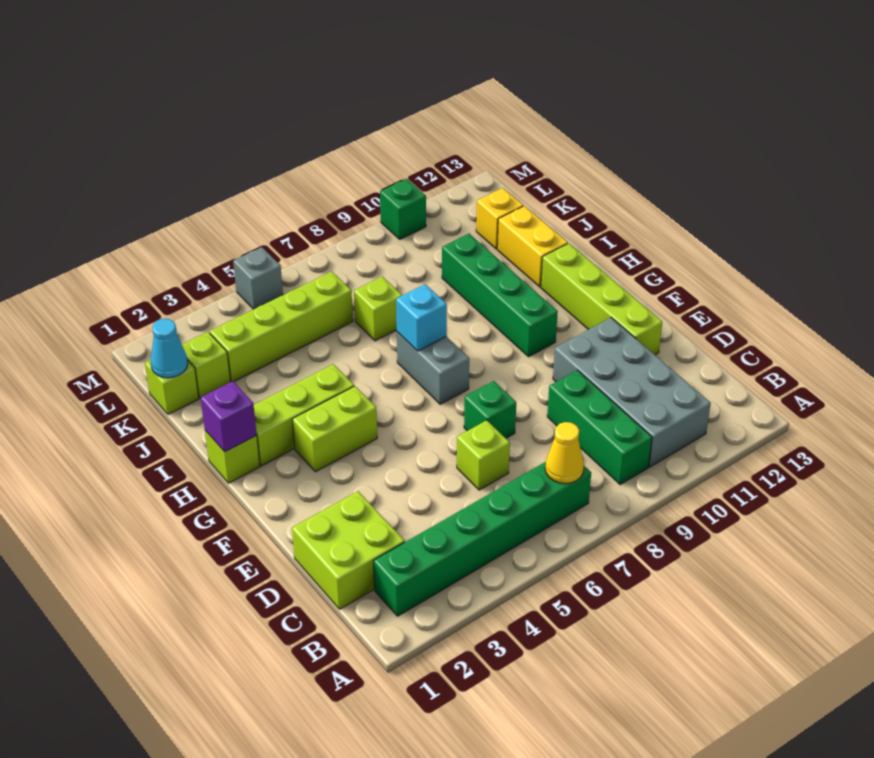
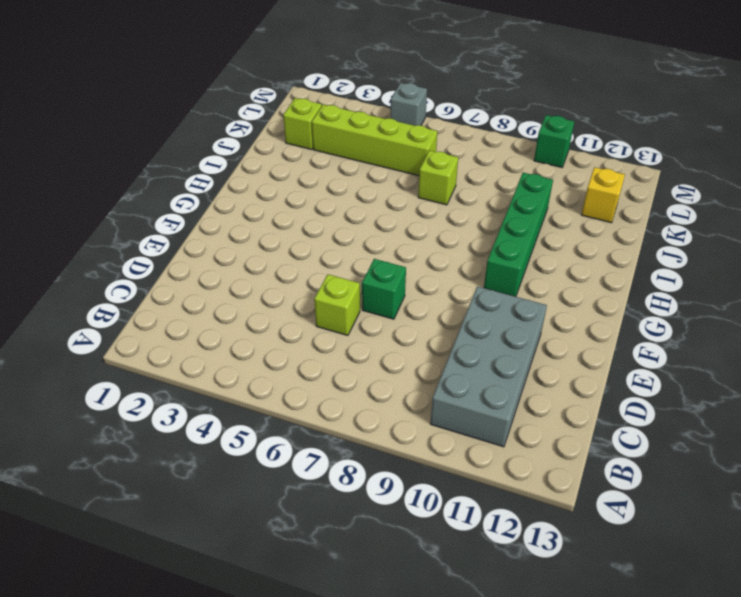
none -> green brick B2:B7 level 1
none -> green brick B9:D9 level 1
none -> lime brick C1:D2 level 1

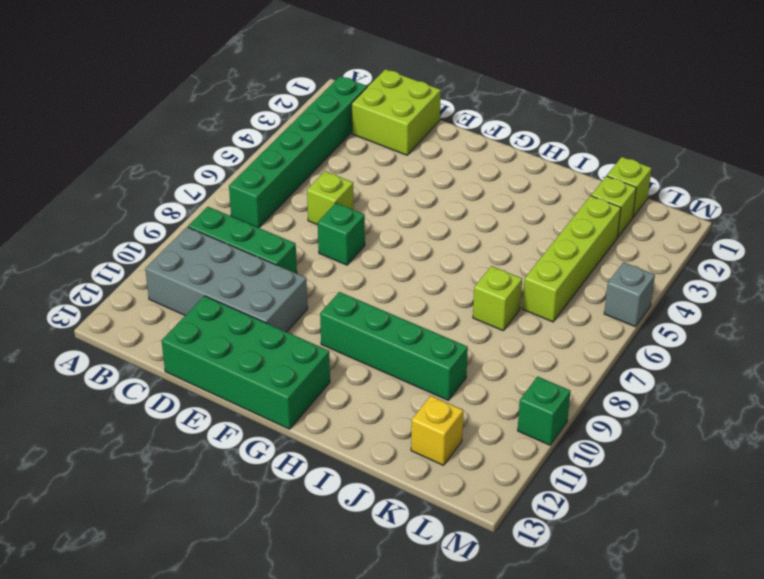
green brick D12:G13 level 1 -> lime brick E12:H12 level 1
none -> lime brick G3:G4 level 1
none -> grey brick G7:H7 level 1
none -> lime brick H1 level 1

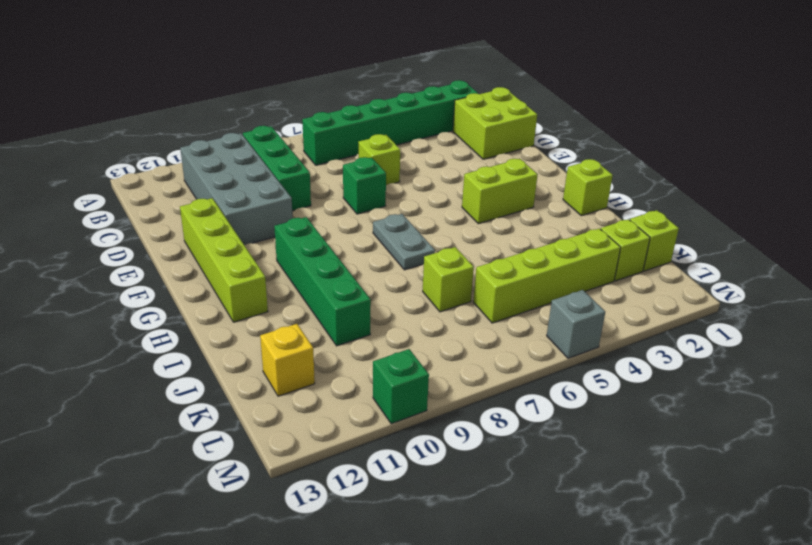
grey plate G7:H7 level 1 -> grey brick G7:H7 level 1
none -> lime brick H2:H4 level 1
none -> yellow brick I12:J12 level 1
none -> yellow cone B7 level 2

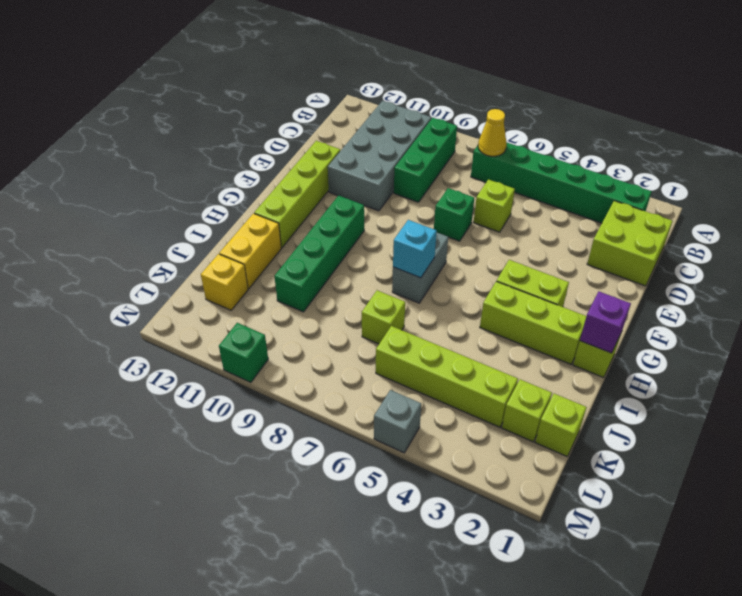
none -> cyan cone K1 level 2

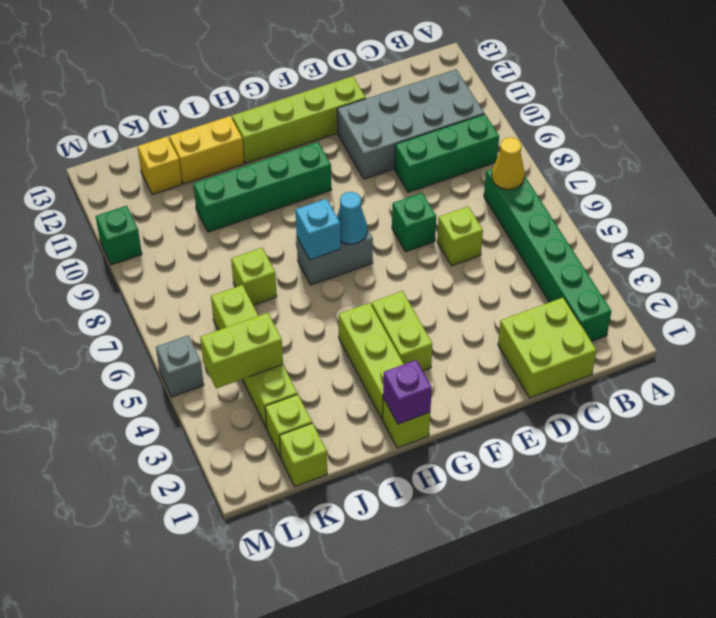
cyan cone G7 level 2 -> cyan cone K1 level 2
lime brick K4:L4 level 2 -> none

